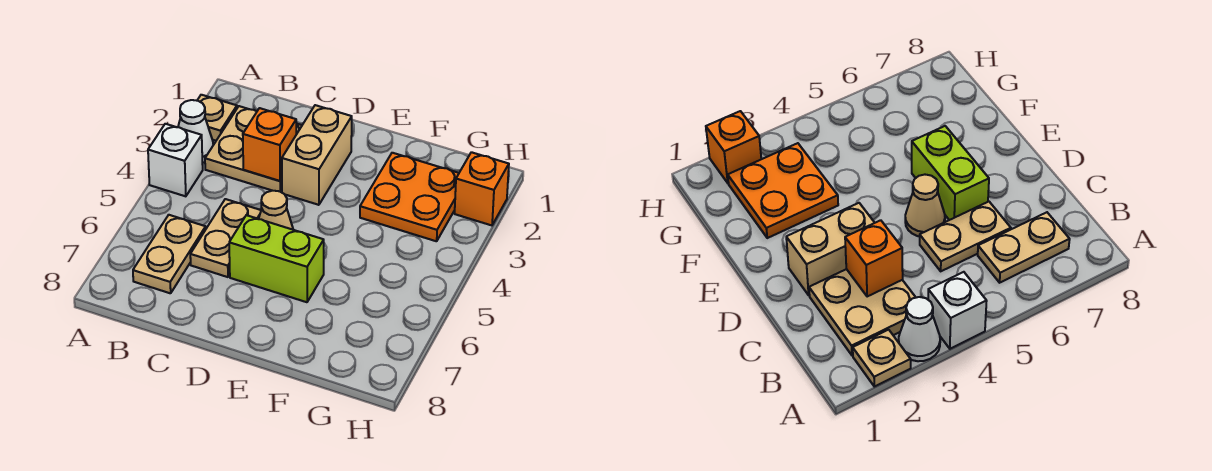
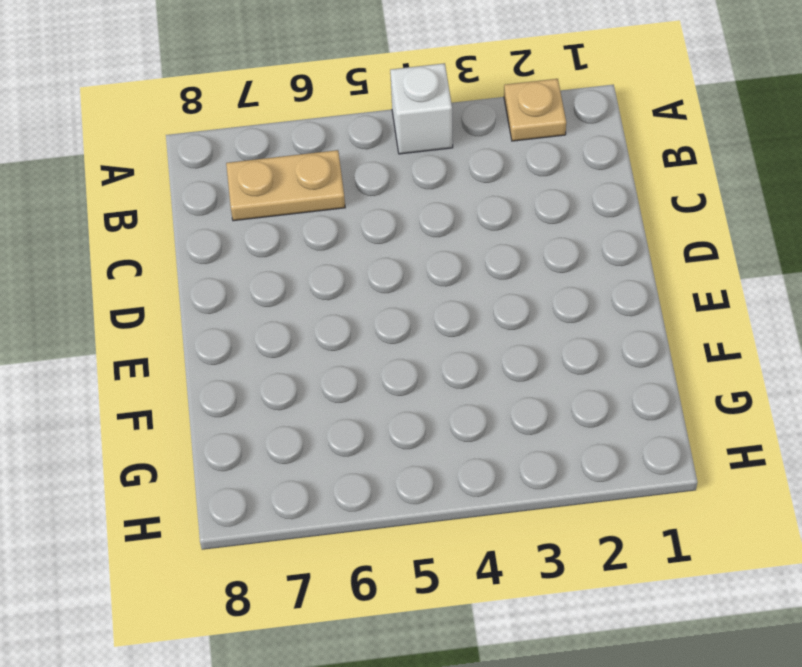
none -> white cone A3 level 1
none -> tan plate B2:C3 level 1
none -> tan plate C5:C6 level 1

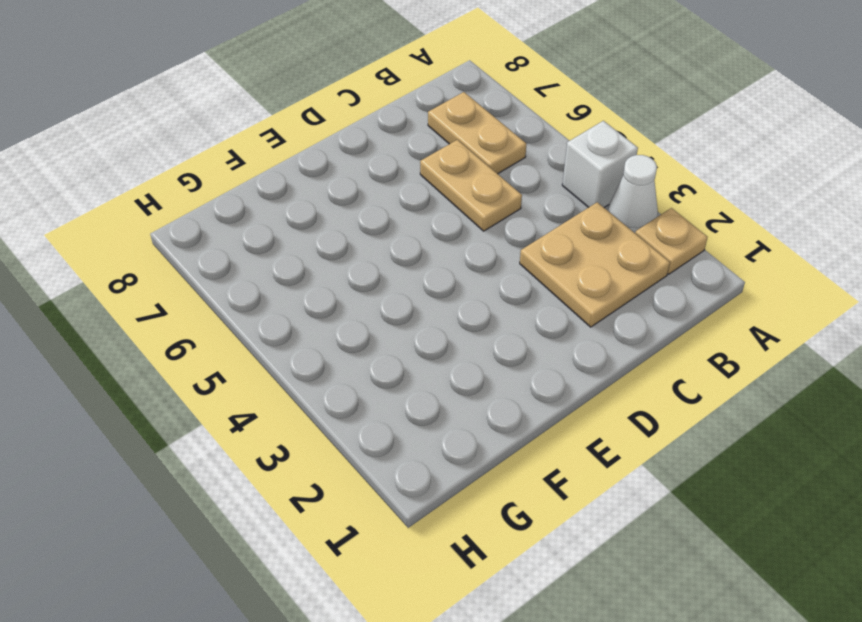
none -> tan brick D2:D3 level 1
none -> tan cone D5 level 1
none -> lime brick D6:E6 level 1

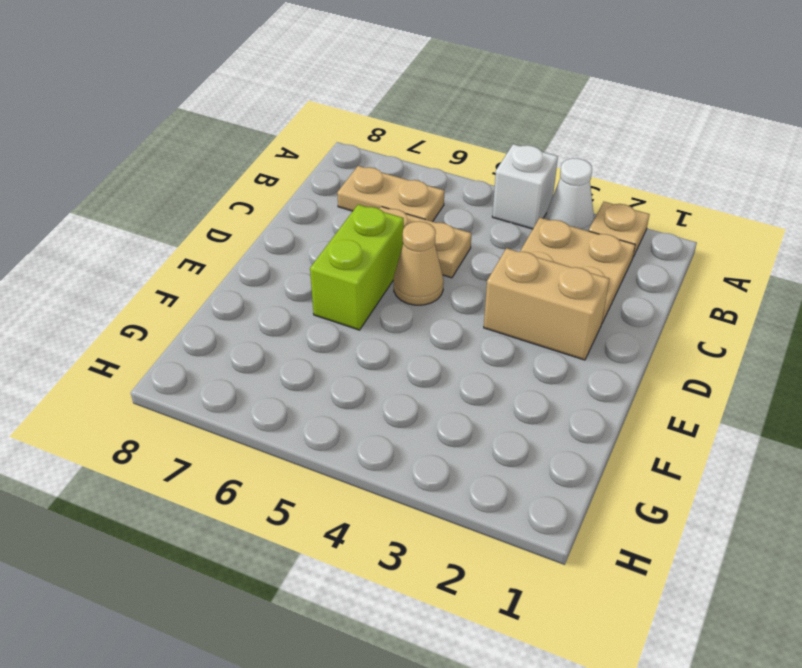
none -> orange plate F2:G3 level 1
none -> orange brick H2 level 1
none -> orange brick C3 level 2

